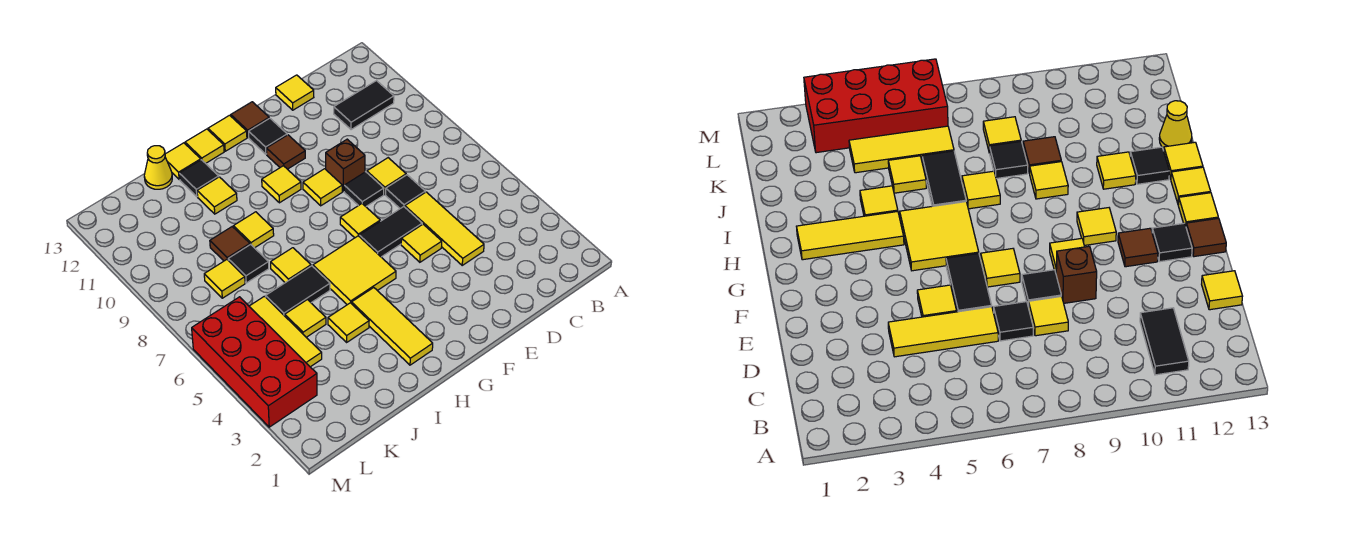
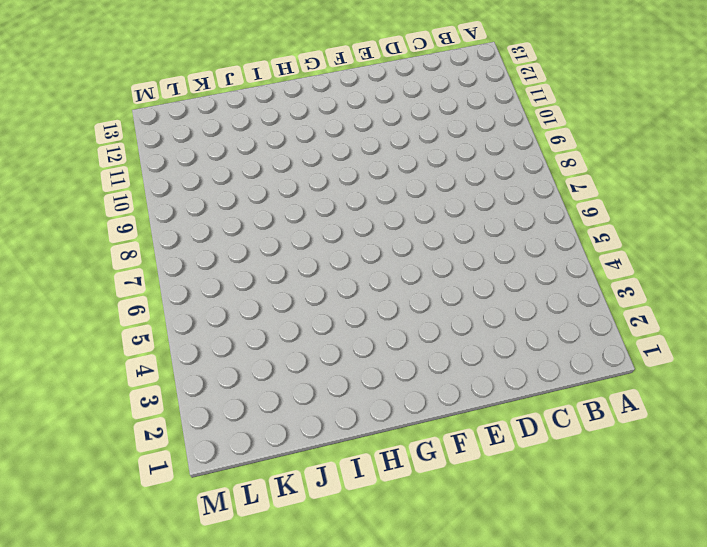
none -> black tile B11:C11 level 1
none -> yellow tile D4:D6 level 1
none -> black tile D7 level 1
none -> yellow tile D8 level 1

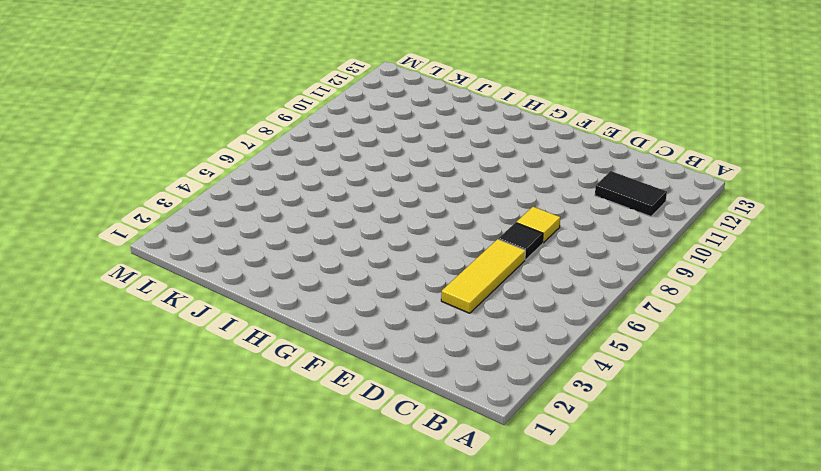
none -> yellow tile D13 level 1
none -> yellow tile E5 level 1
none -> black tile E6:F6 level 1
none -> black tile E8 level 1

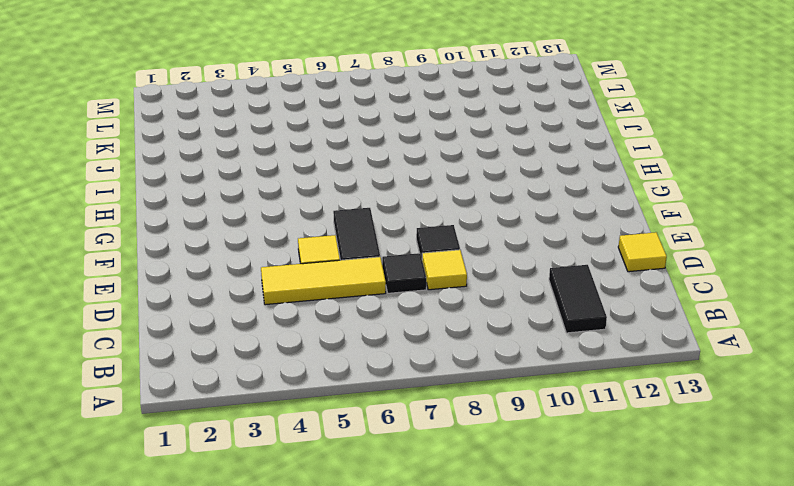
none -> brown brick E9 level 1
none -> yellow tile F7 level 1
none -> yellow tile F9 level 1
none -> brown tile F11 level 1

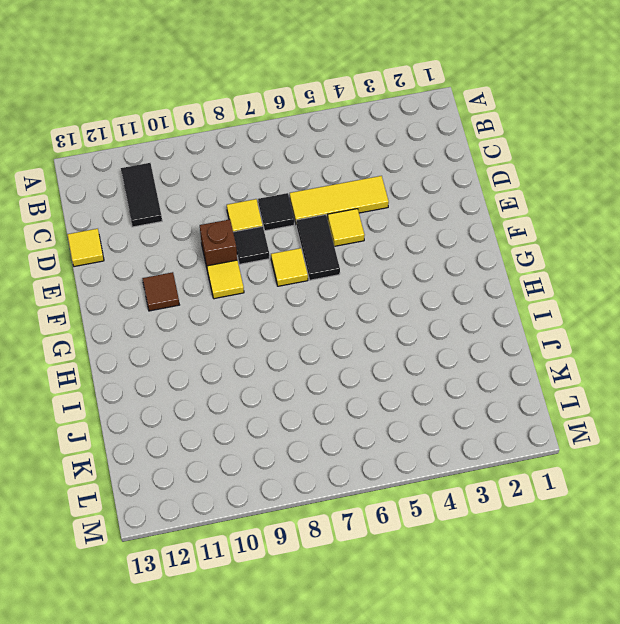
none -> black tile F12 level 1
none -> brown tile F13 level 1
none -> yellow tile G5:H6 level 1
none -> yellow tile G10 level 1

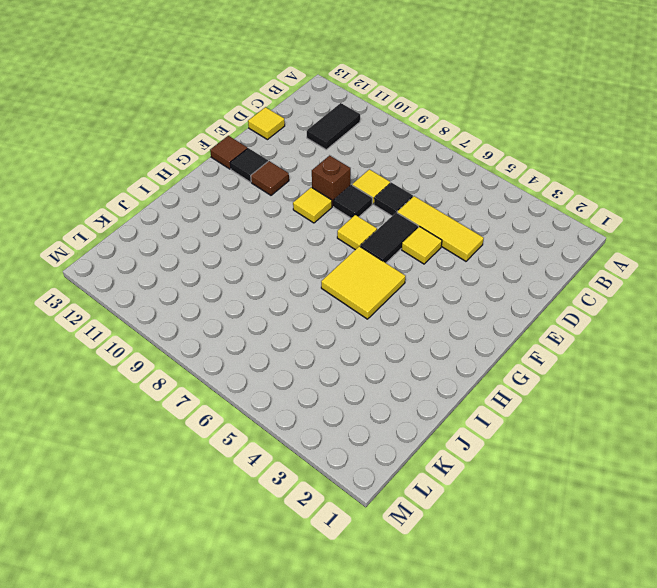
none -> yellow tile G10 level 1
none -> yellow tile G13 level 1
none -> yellow tile H2:H4 level 1
none -> yellow tile H13 level 1

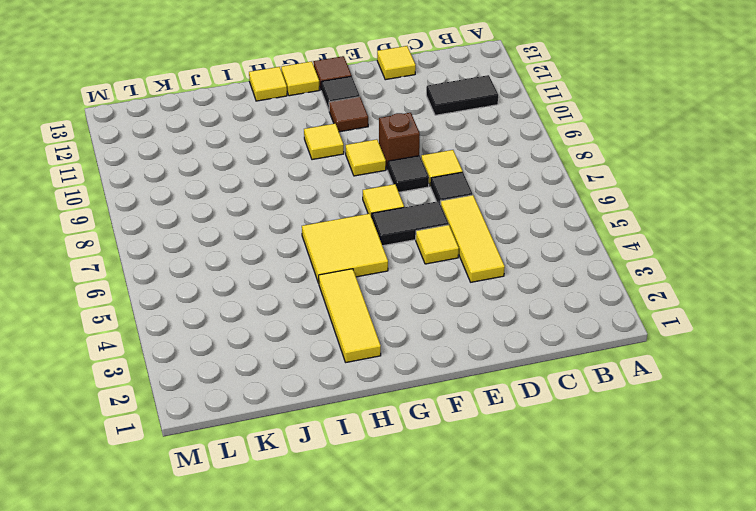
none -> yellow tile I4 level 1
none -> black tile I6:J6 level 1
none -> yellow tile I7 level 1
none -> yellow tile I9 level 1

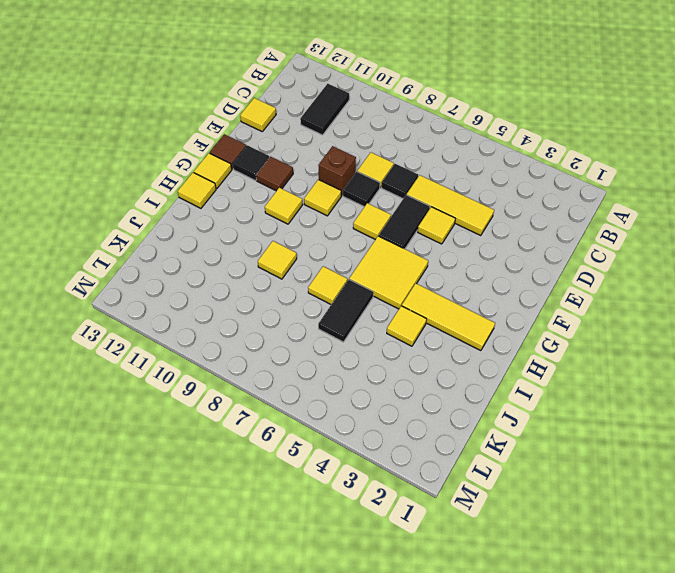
none -> yellow tile I11 level 1
none -> black tile I12 level 1
none -> yellow tile I13 level 1
none -> yellow tile J5 level 1

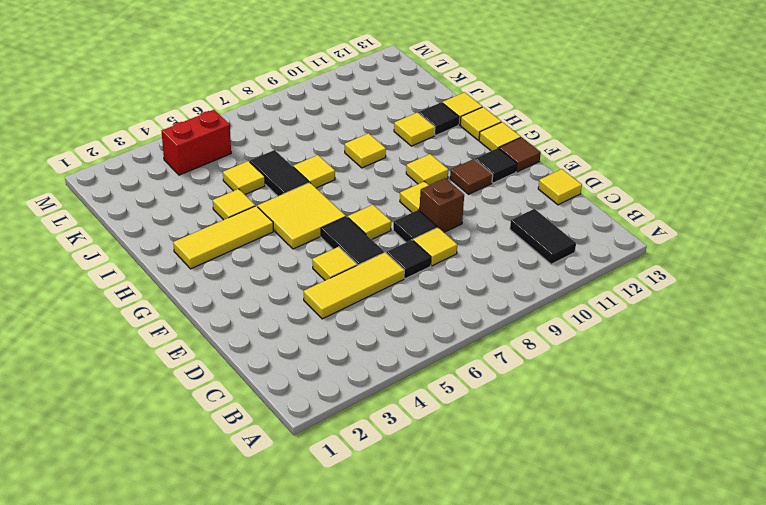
red brick L4:L5 level 1 -> red brick L3:M6 level 1
none -> black tile J8 level 1
none -> brown tile J9 level 1
none -> yellow cone J13 level 1
none -> yellow tile K4:K6 level 1

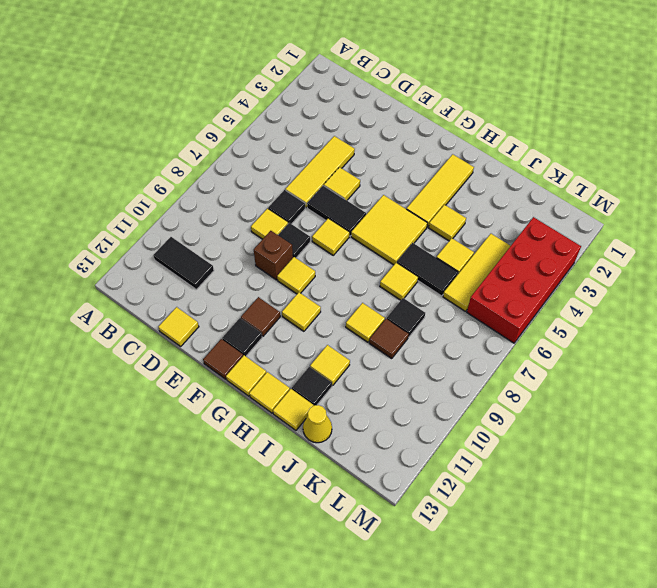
none -> yellow tile K8 level 1

